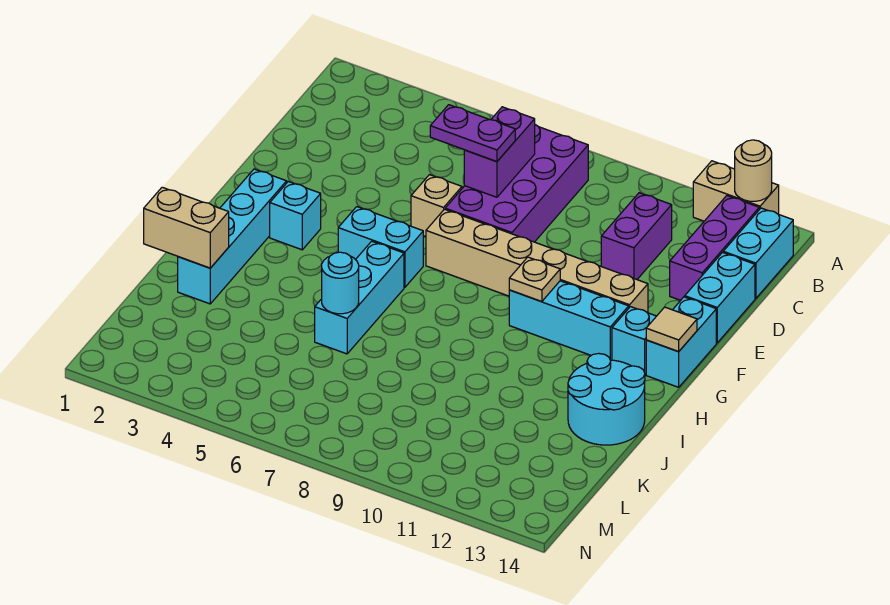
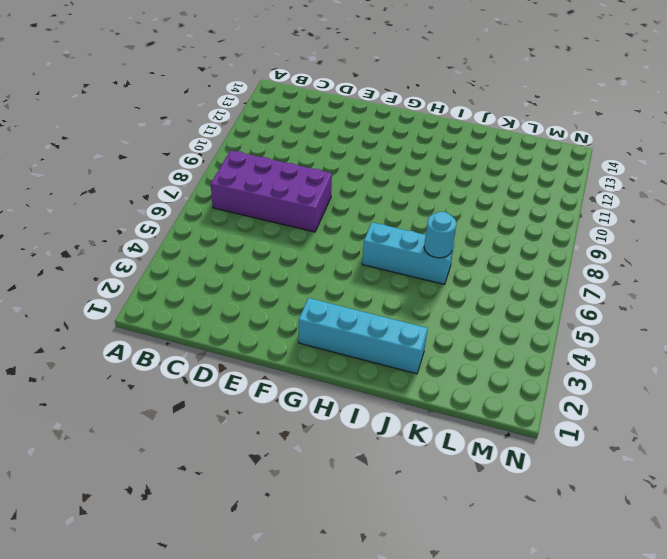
none -> tan brick A12:A13 level 1
none -> purple brick B13:D13 level 1
none -> cyan brick B14:C14 level 1

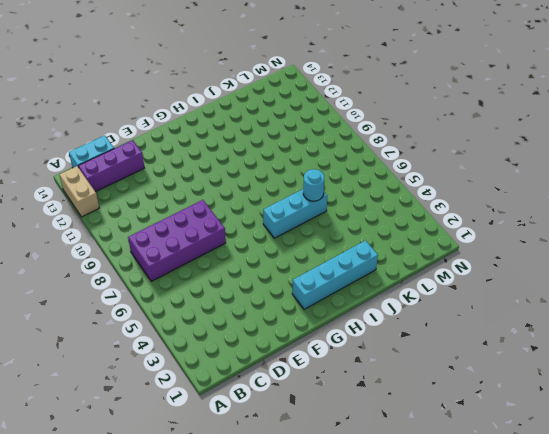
none -> purple brick C11:D11 level 1
none -> cyan brick D14:E14 level 1
none -> tan brick E6 level 1

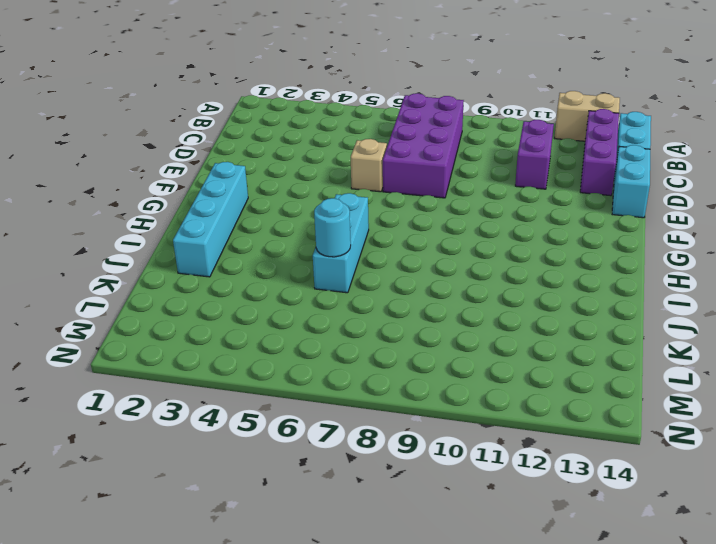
none -> tan brick F7:F12 level 1
none -> cyan brick F14:G14 level 1
none -> cyan brick G3 level 1

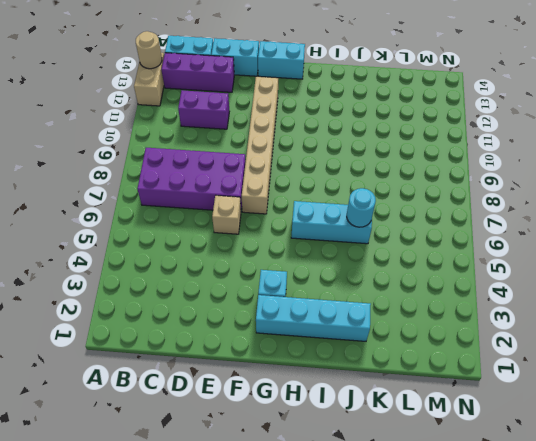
none -> cyan brick G5:G6 level 1
none -> cyan brick G10:G12 level 1
none -> cyan brick G13 level 1

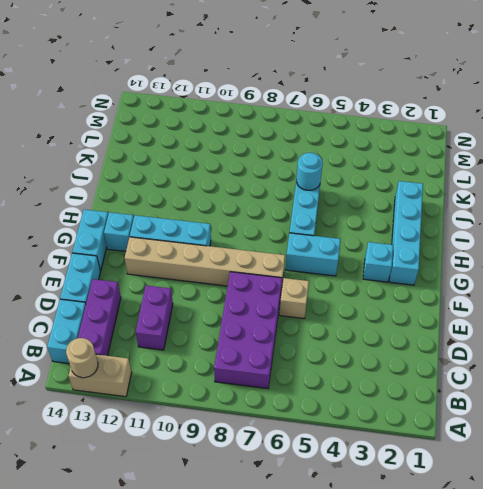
none -> cyan round brick I13:J14 level 1
none -> purple brick C7:D7 level 2
none -> tan plate G10 level 2

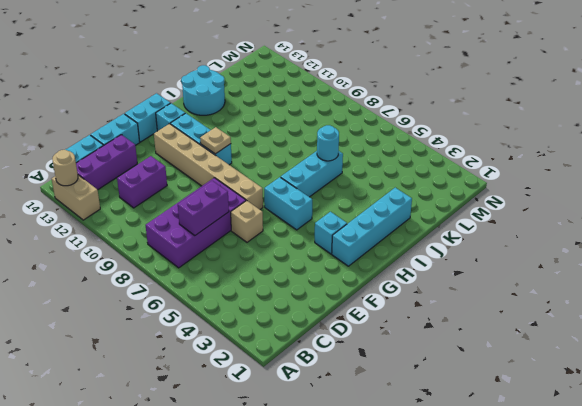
none -> tan tile G14 level 2
none -> tan brick J1:J2 level 2
none -> purple plate D6:D7 level 3

